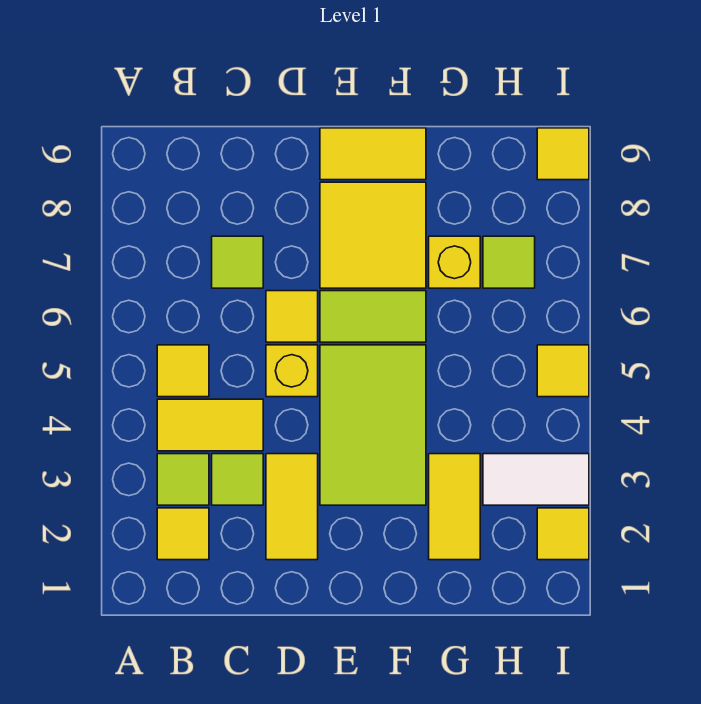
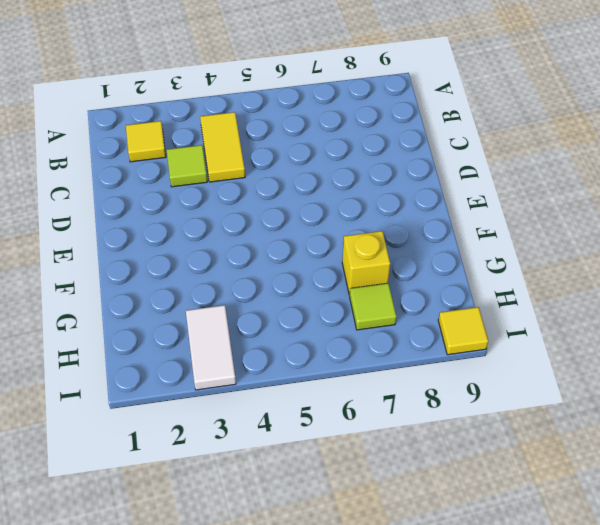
none -> lime tile B3 level 1
none -> yellow tile B5 level 1
none -> lime tile C7 level 1

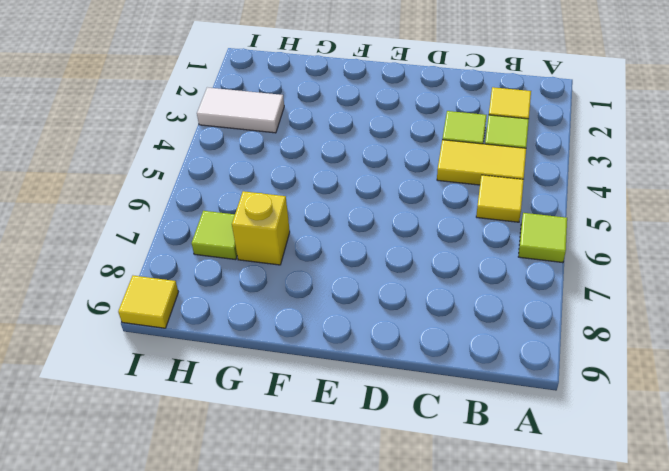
lime tile A6 level 1 -> lime tile C7 level 1
none -> yellow tile D2:D3 level 1
none -> yellow brick D5 level 1
none -> yellow tile D6 level 1

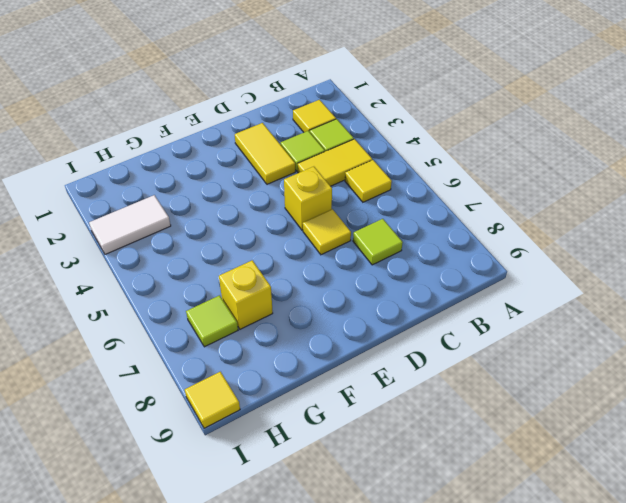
none -> lime tile E3:F5 level 1
none -> lime tile E6:F6 level 1
none -> yellow tile E7:F8 level 1

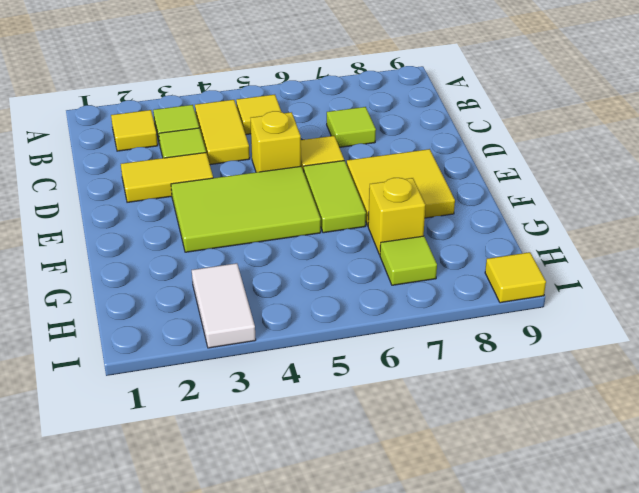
none -> yellow tile E9:F9 level 1
none -> yellow tile G2:G3 level 1
none -> yellow tile I2 level 1

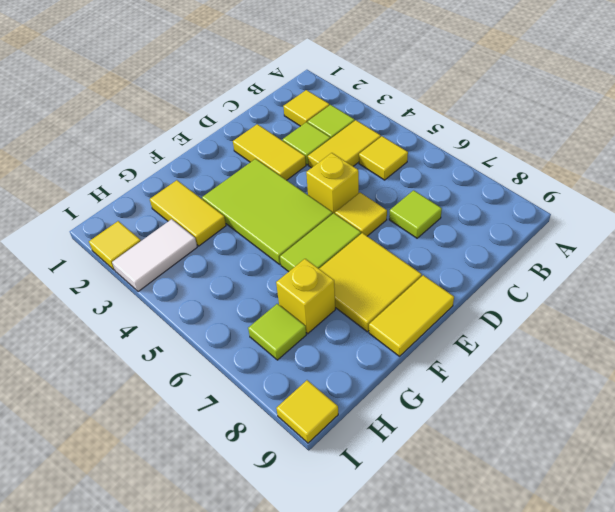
none -> yellow tile I5 level 1

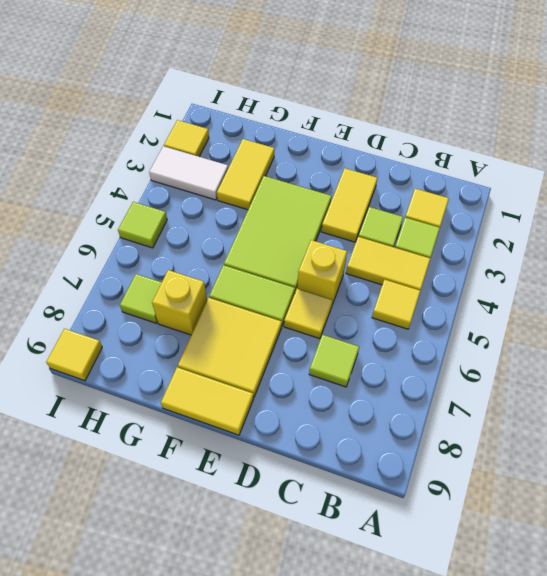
lime tile I5 level 1 -> yellow tile I5 level 1

